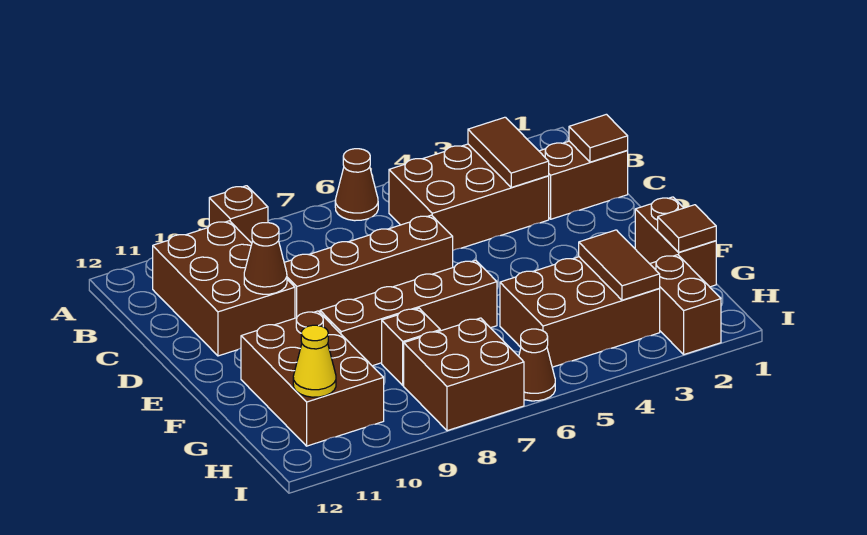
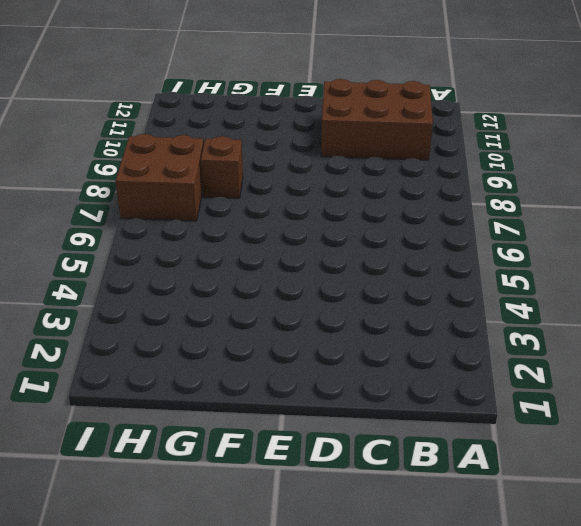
none -> brown cone A6 level 1
none -> brown brick A9 level 1
none -> brown brick B3:C5 level 1

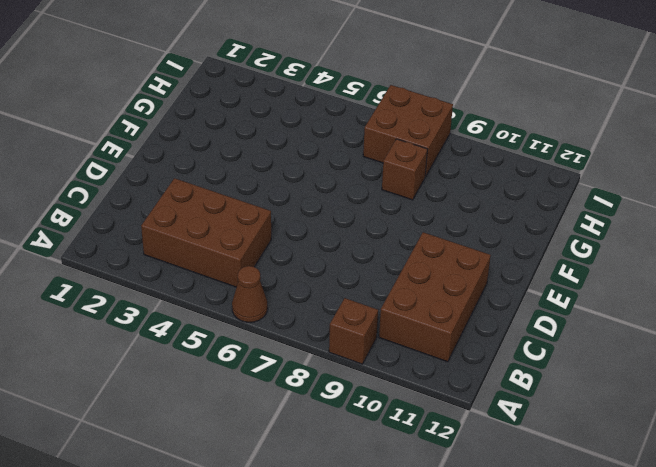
none -> brown brick C1:C2 level 1
none -> brown brick D6:D9 level 1
none -> brown brick F1:G1 level 1

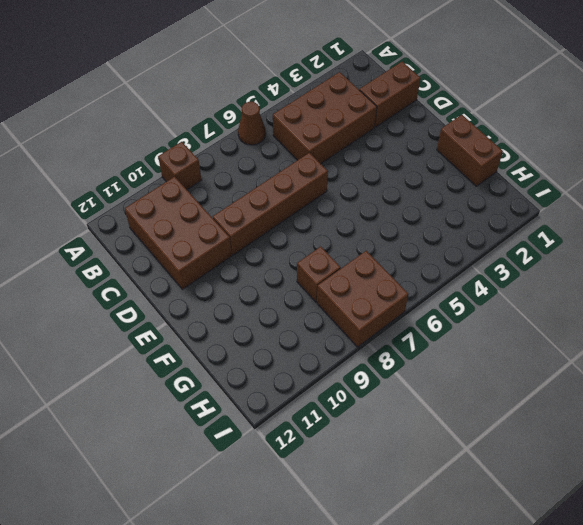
none -> brown brick F6:F9 level 1
none -> brown brick F10:H11 level 1
none -> brown brick G3:H5 level 1

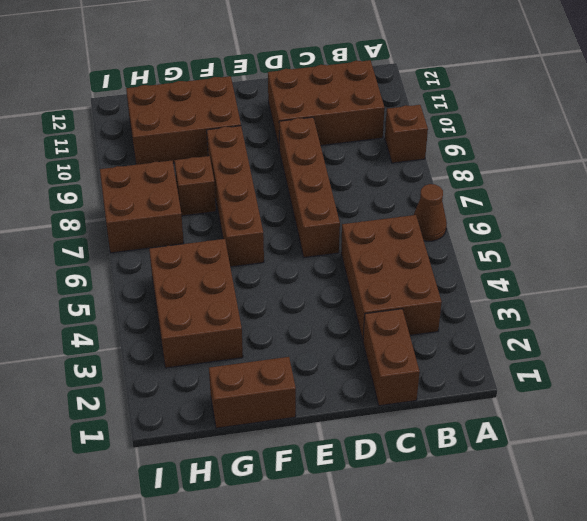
none -> brown brick H2:I2 level 1
none -> brown cone I6 level 1
none -> brown tile B3:C3 level 2

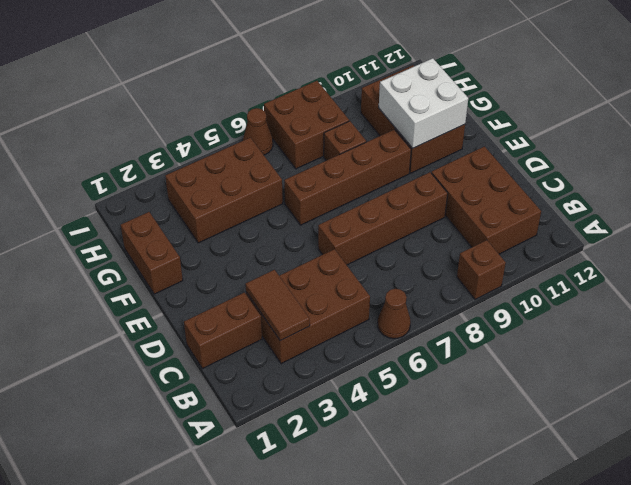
white brick F10:G11 level 2 -> none
none -> brown brick H2:I2 level 1
none -> brown tile C1 level 2
none -> brown cone D10 level 2

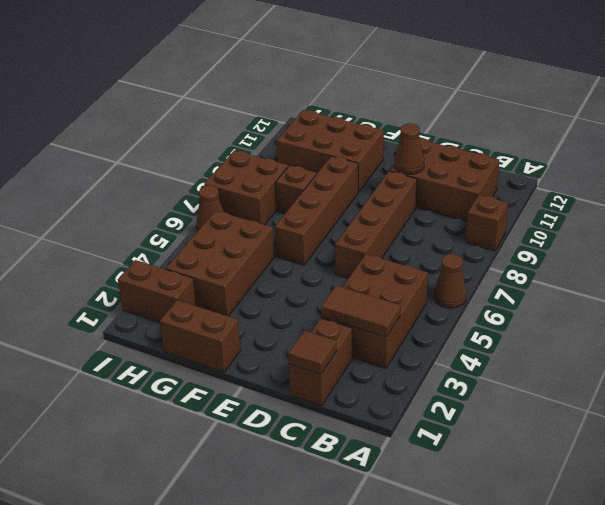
none -> brown tile G1 level 2
none -> brown tile G3:H3 level 2
none -> yellow cone H11 level 2

